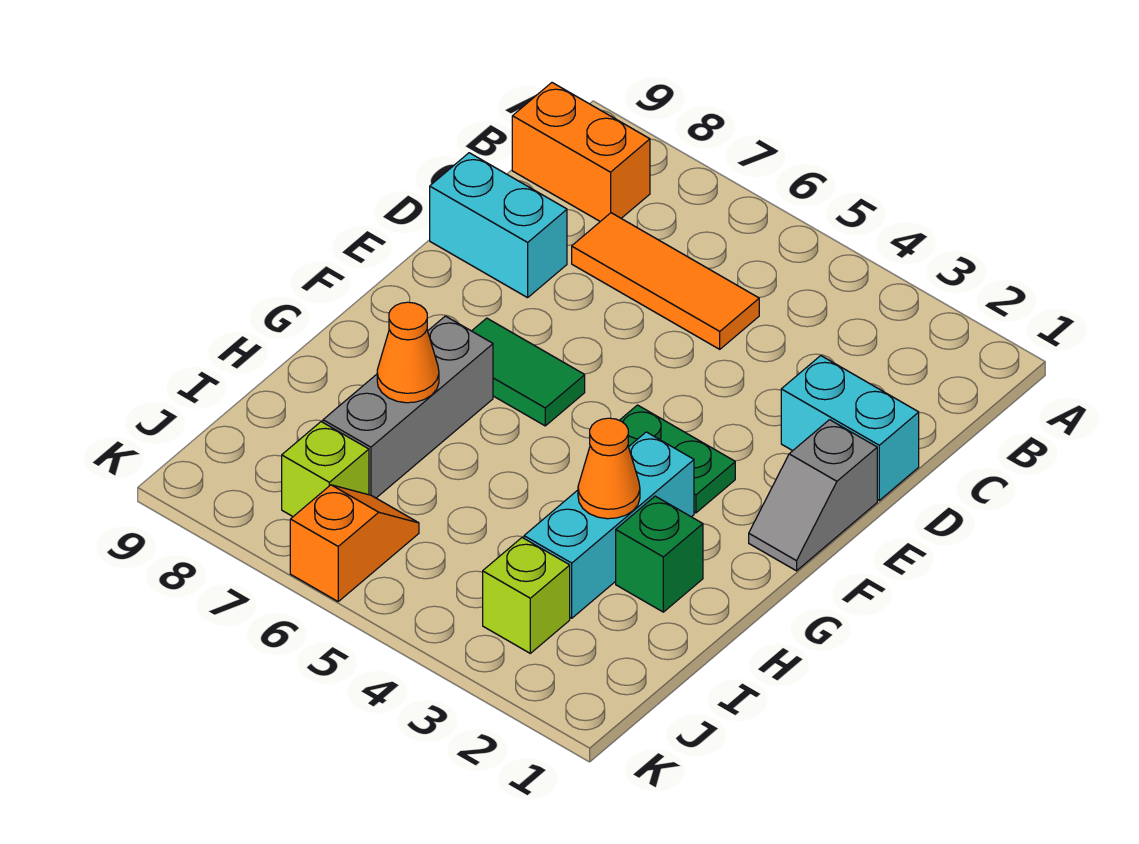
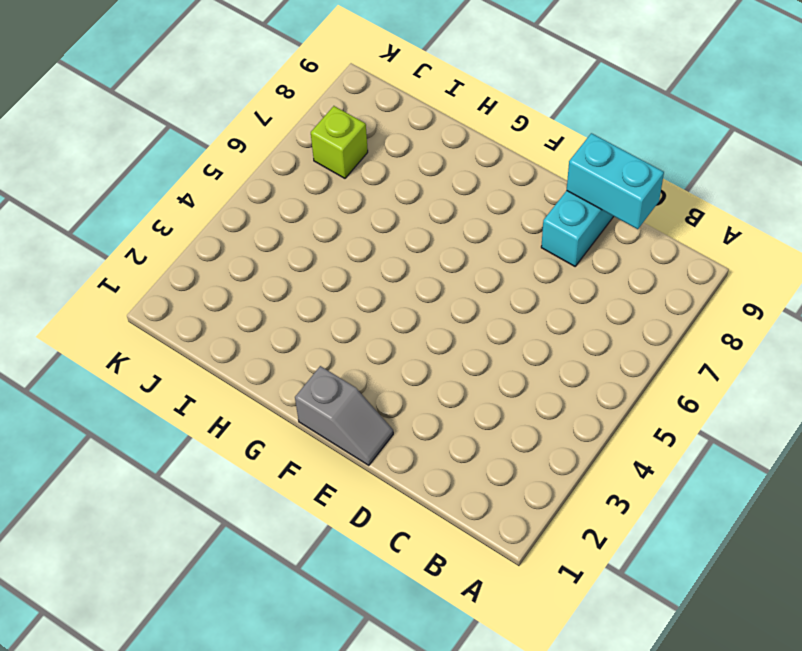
cyan brick C9:D9 level 2 -> cyan brick D1:D2 level 1
grey slope E1:F1 level 1 top F -> grey slope E1:F1 level 1 top E
none -> orange brick B8:B9 level 1
none -> orange tile C5:C7 level 1
none -> green plate F3:F4 level 1

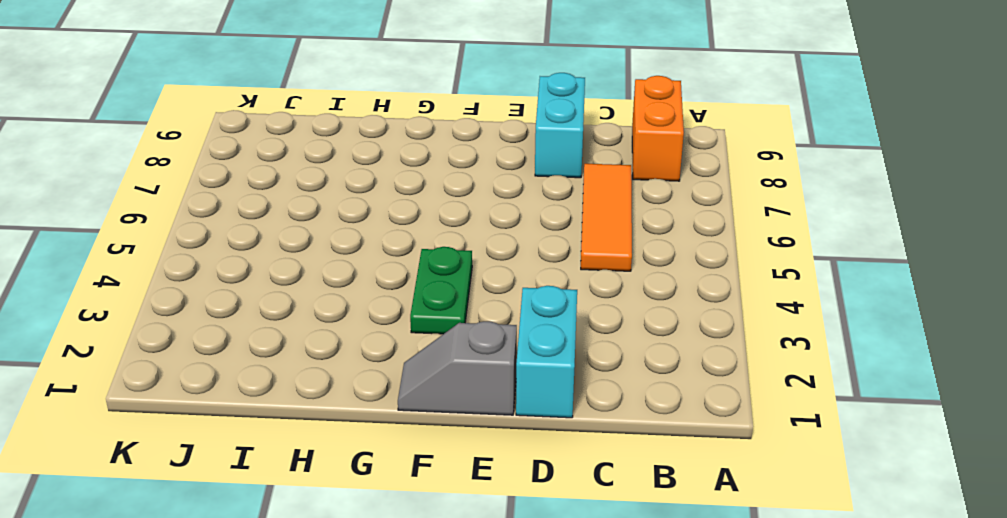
none -> green tile F6:F7 level 1
none -> cyan brick G3:I3 level 1
none -> grey brick G7:I7 level 1

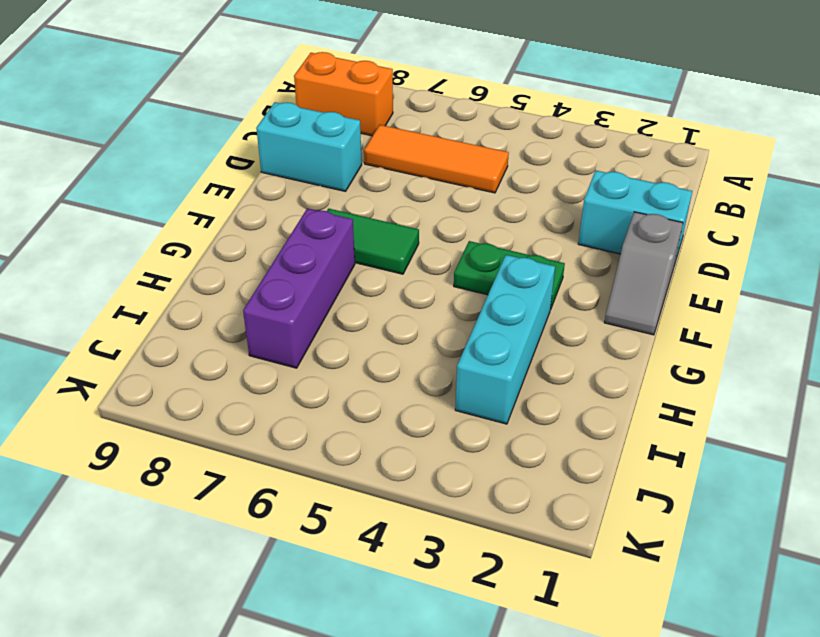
purple brick G7:I7 level 1 -> grey brick G7:I7 level 1
none -> green brick H2 level 1
none -> lime brick J3 level 1
none -> orange slope J6:K6 level 1 top K

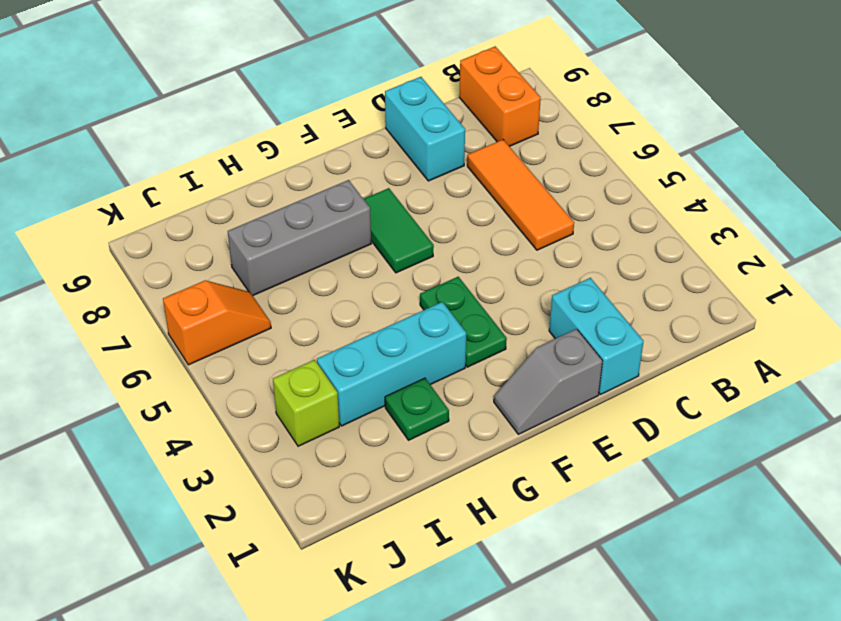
green plate H2 level 1 -> green brick H2 level 1
none -> lime brick J7 level 1
none -> orange cone H3 level 2
none -> orange cone H7 level 2

